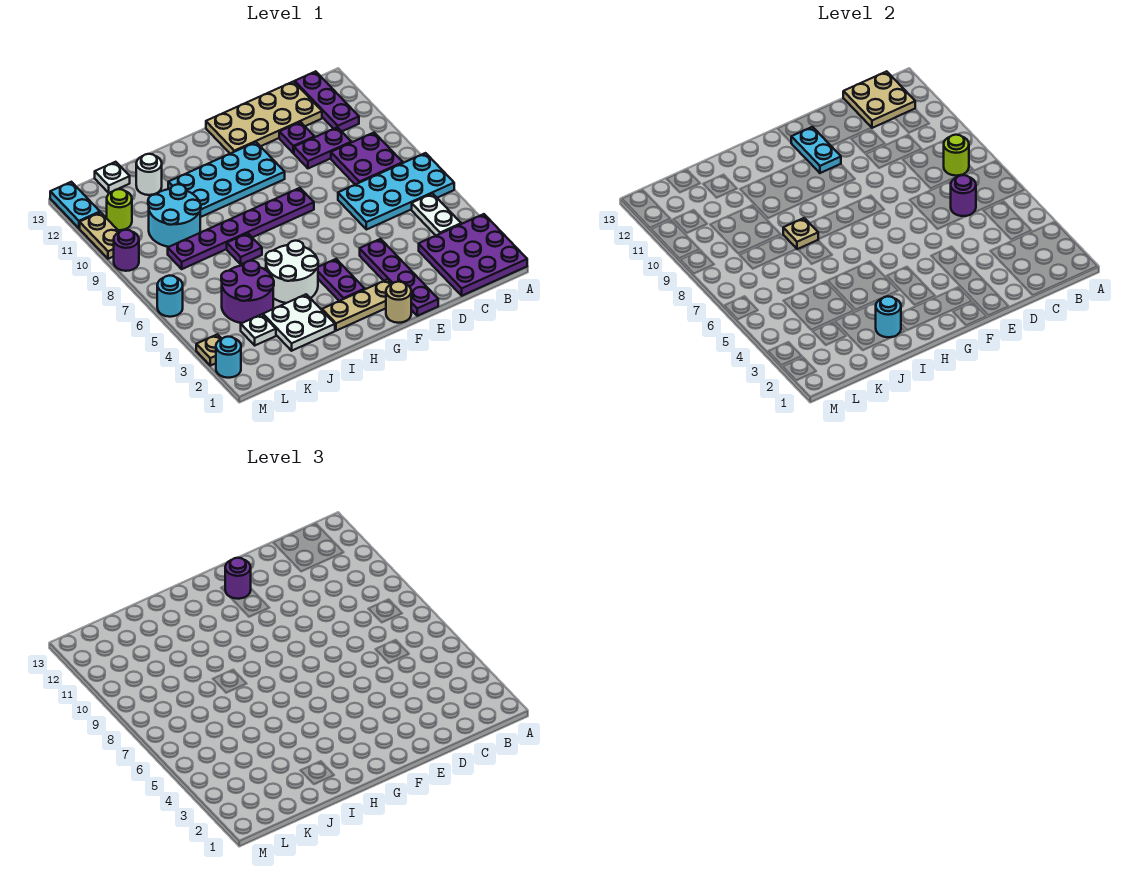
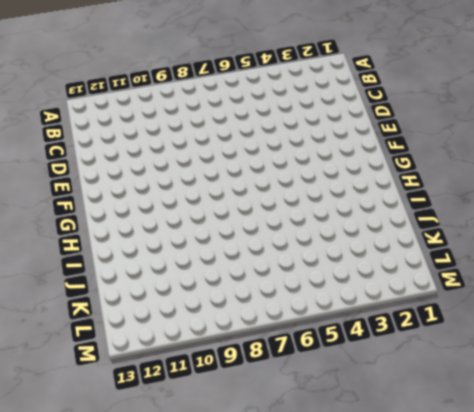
none -> purple plate A1:C3 level 1
none -> cyan plate A6:D7 level 1
none -> white plate B4:B5 level 1
none -> purple plate B8:C9 level 1

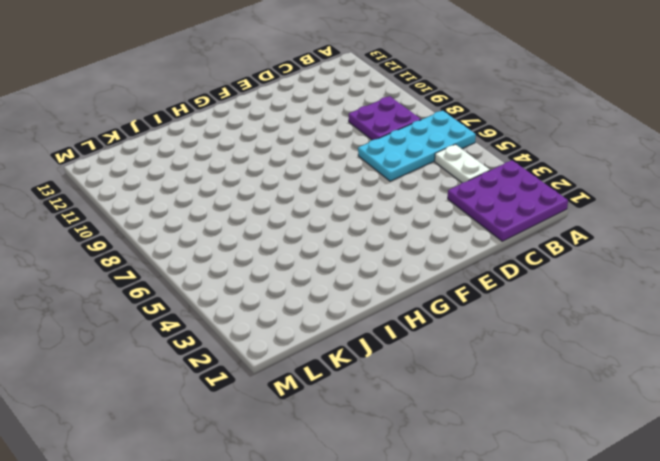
none -> purple plate B11:B13 level 1
none -> purple plate C10:D10 level 1
none -> tan plate C12:F13 level 1
none -> purple plate D11 level 1

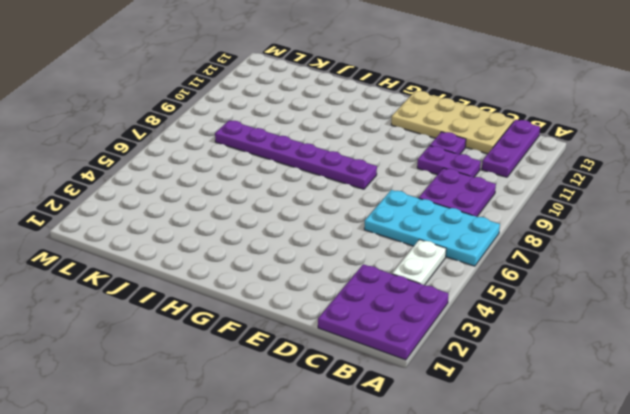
none -> purple plate E1:E4 level 1
none -> tan round brick F1 level 1
none -> tan plate F2:H2 level 1
none -> cyan plate F10:I11 level 1

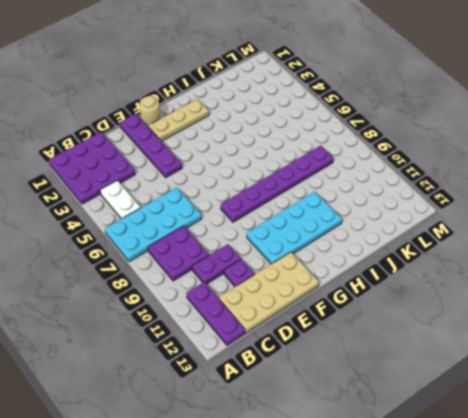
none -> purple plate G3:G4 level 1
none -> white round brick H4:I5 level 1
none -> white plate I2:J3 level 1
none -> purple plate I7 level 1

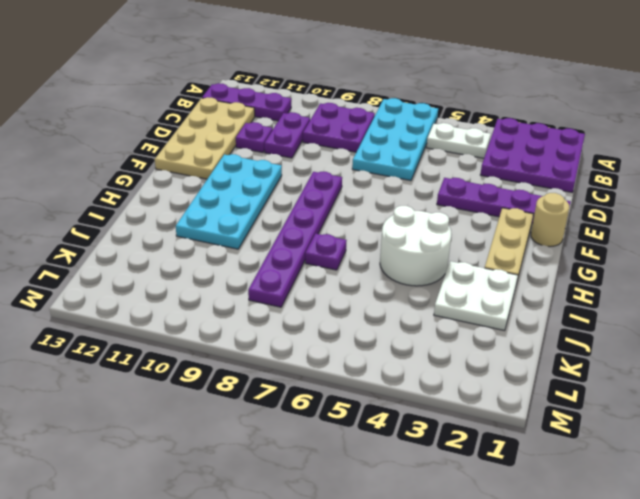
none -> purple plate G3:G4 level 1
none -> purple round brick J4:K5 level 1
none -> cyan round brick J9:K10 level 1
none -> white round brick J12 level 1

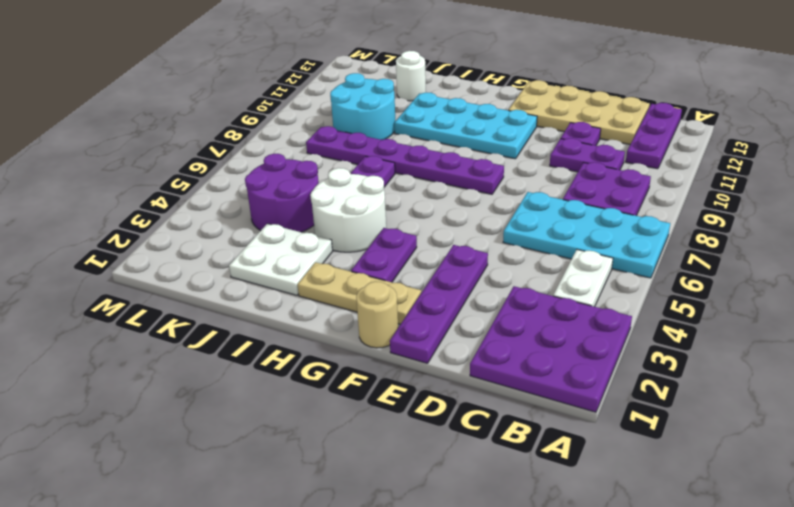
none -> white plate K3 level 1
none -> white plate K13 level 1
none -> lime round brick L11 level 1
none -> cyan round brick M2 level 1

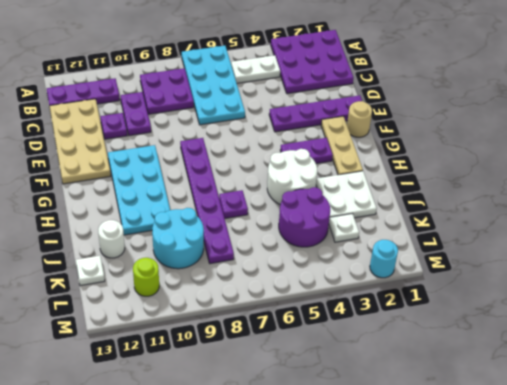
none -> tan plate M3 level 1
none -> cyan round brick M6 level 1
none -> purple round brick M9 level 1
none -> tan plate M10:M11 level 1

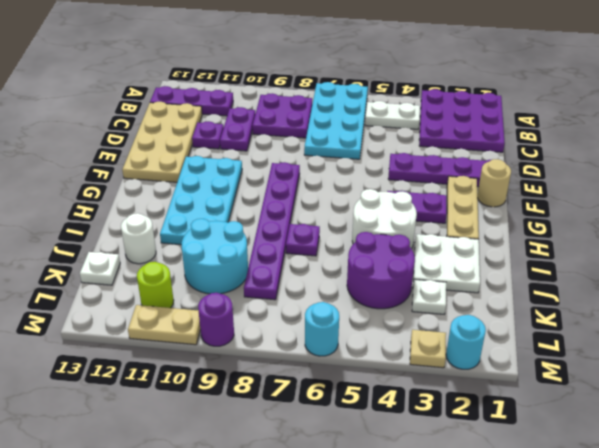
none -> cyan plate M12:M13 level 1
none -> lime round brick B8 level 2
none -> tan plate B12:C13 level 2
none -> purple round brick C6 level 2

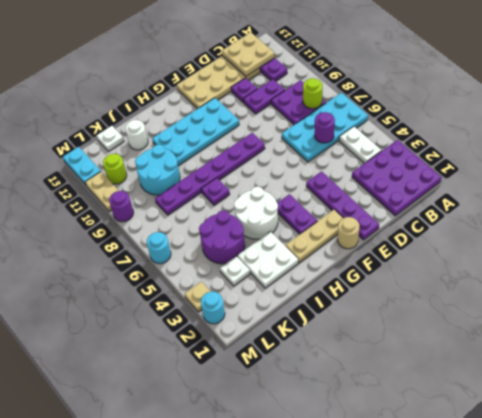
none -> cyan plate F11:F12 level 2
none -> cyan round brick I2 level 2
none -> tan plate I8 level 2
none -> purple round brick F12 level 3

